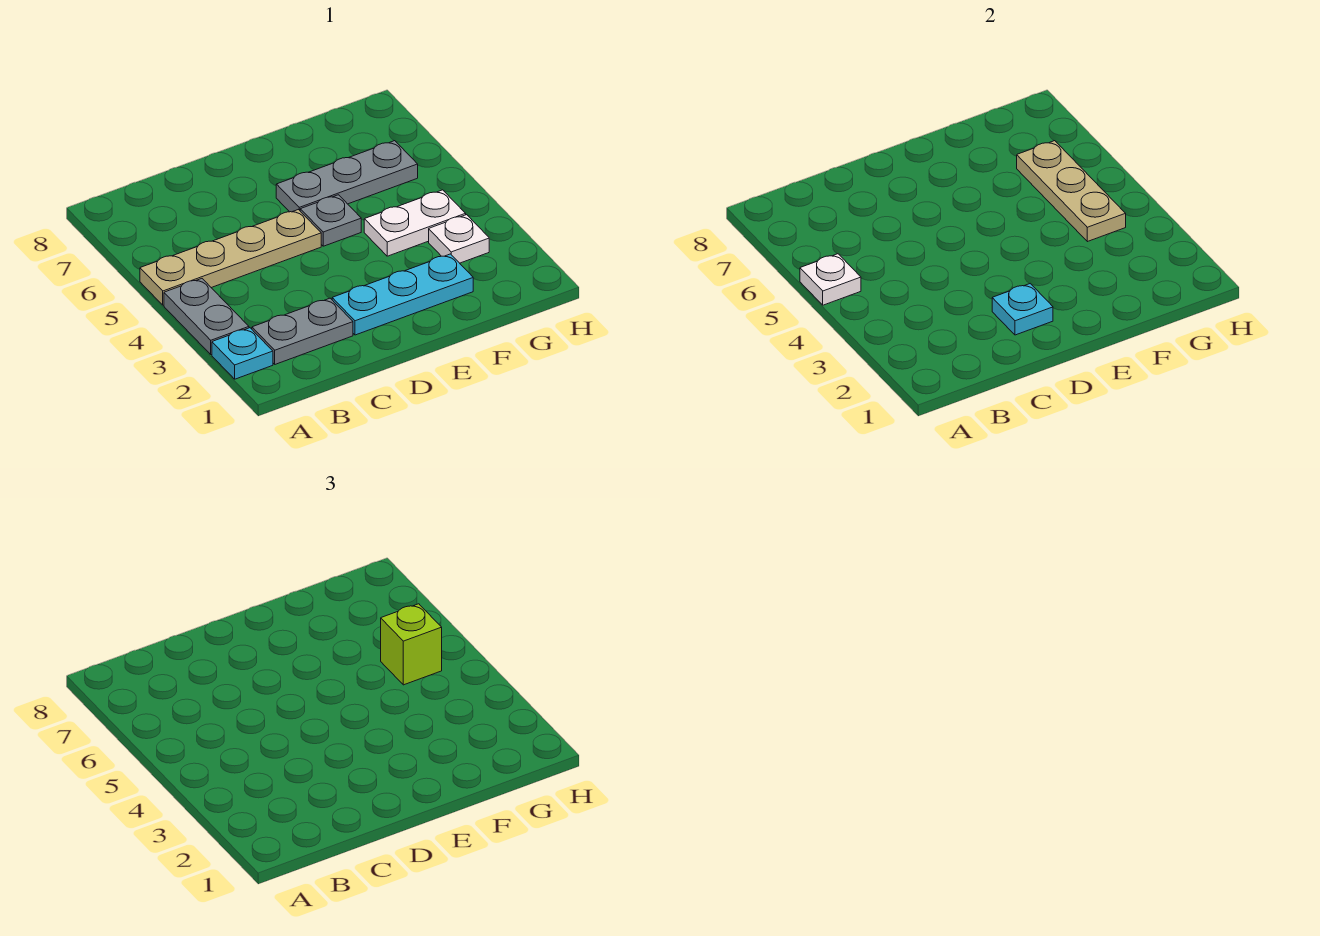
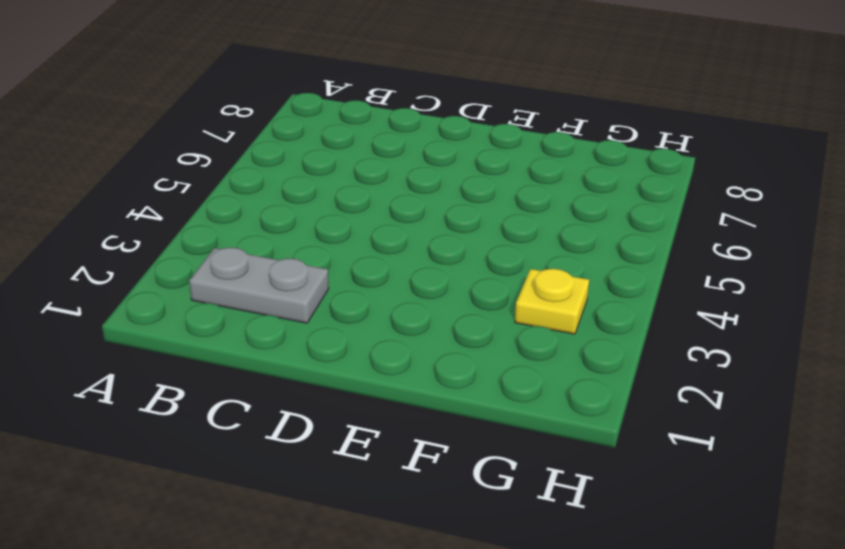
yellow plate G3 level 1 -> white plate G3 level 1
none -> cyan plate A2 level 1
none -> grey plate A3:A4 level 1
none -> tan plate A5:D5 level 1

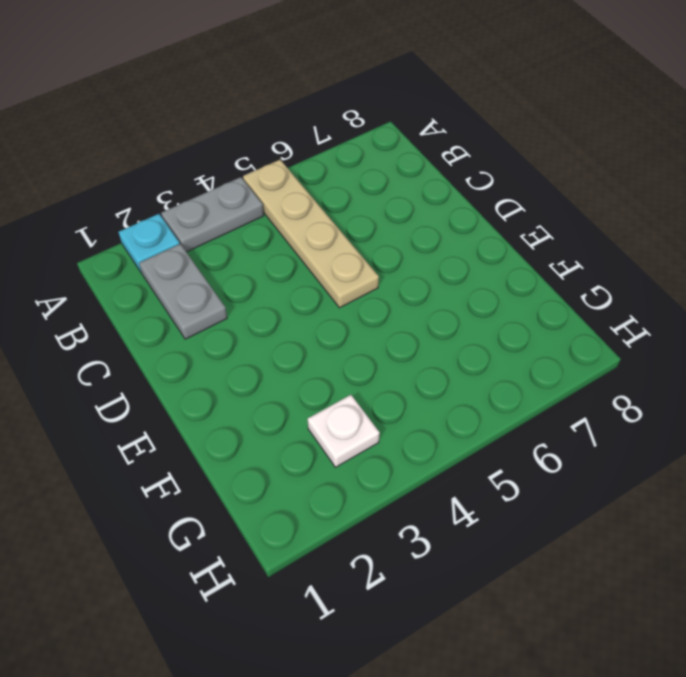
none -> cyan plate D2:F2 level 1
none -> grey plate E5 level 1
none -> grey plate E6:G6 level 1

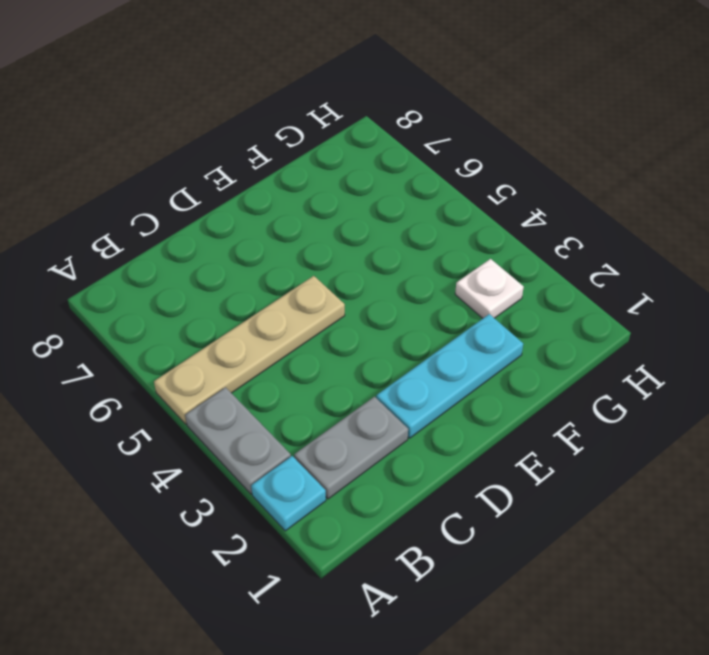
none -> grey plate E5 level 1
none -> grey plate E6:G6 level 1
none -> white plate F4:G4 level 1

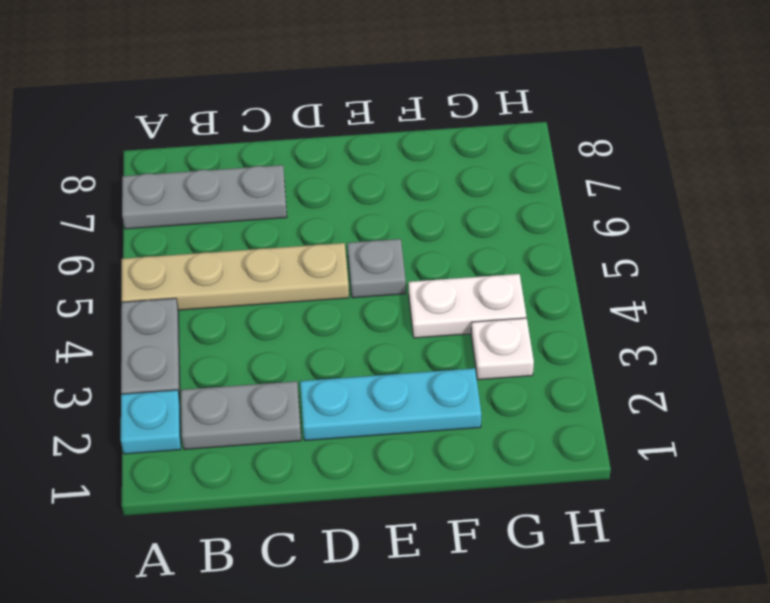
grey plate A7:C7 level 1 -> grey plate E6:G6 level 1
none -> white plate A5 level 2
none -> cyan plate D2 level 2
none -> tan plate G4:G6 level 2

